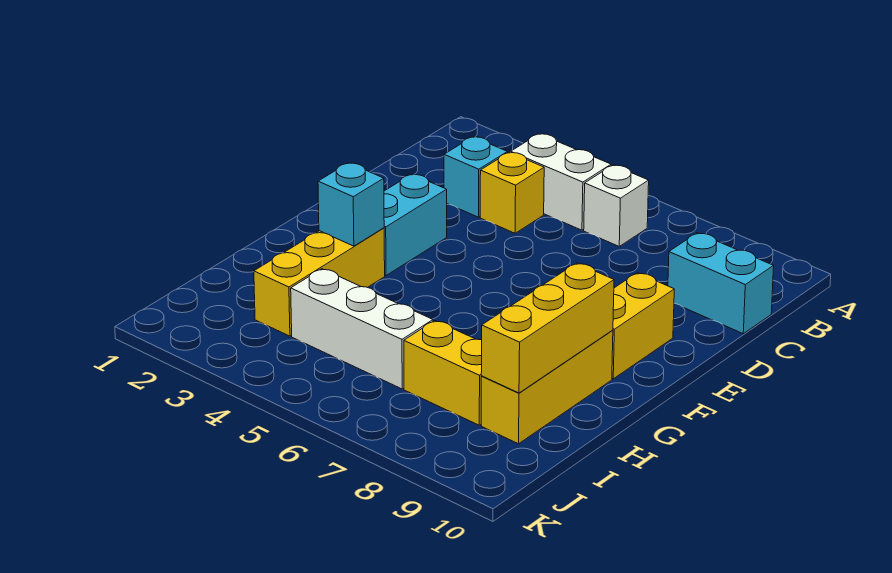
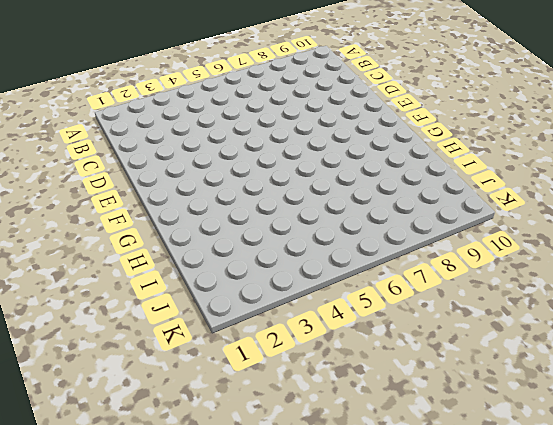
none -> white brick B4:B5 level 1
none -> white brick B6 level 1
none -> cyan brick C3 level 1

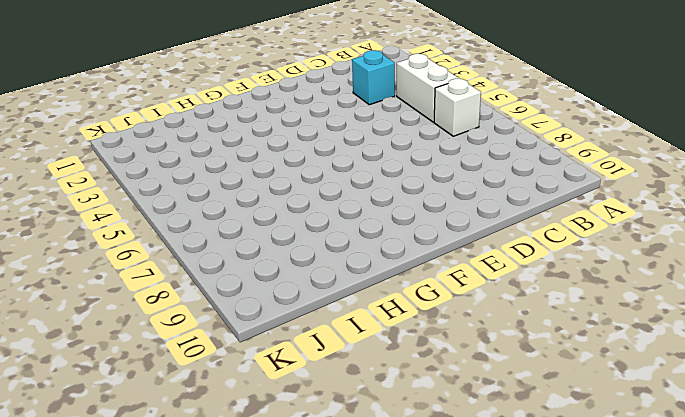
none -> yellow brick C4 level 1
none -> cyan brick C9:C10 level 1
none -> cyan brick E3:F3 level 1

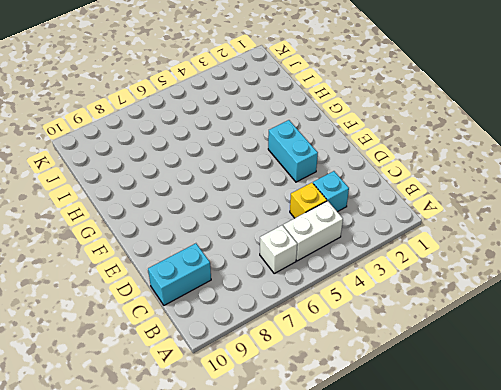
none -> yellow brick E9:F9 level 1
none -> yellow brick G3:I3 level 1
none -> yellow brick G9:I9 level 1

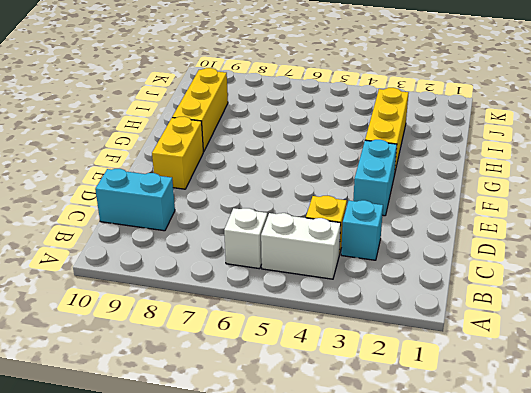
none -> white brick I4:I6 level 1
none -> yellow brick I7:I8 level 1
none -> cyan brick G3 level 2

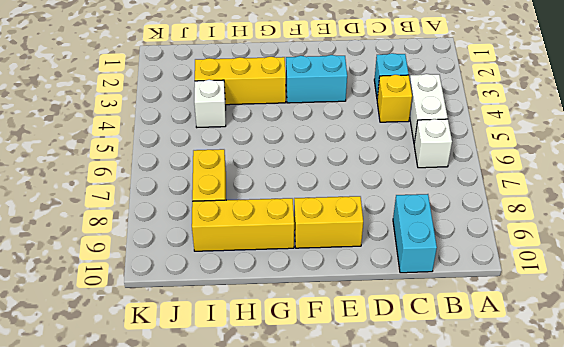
white brick I4 level 1 -> white brick I4:I6 level 1
none -> cyan brick G3 level 2
none -> yellow brick G9:I9 level 2

